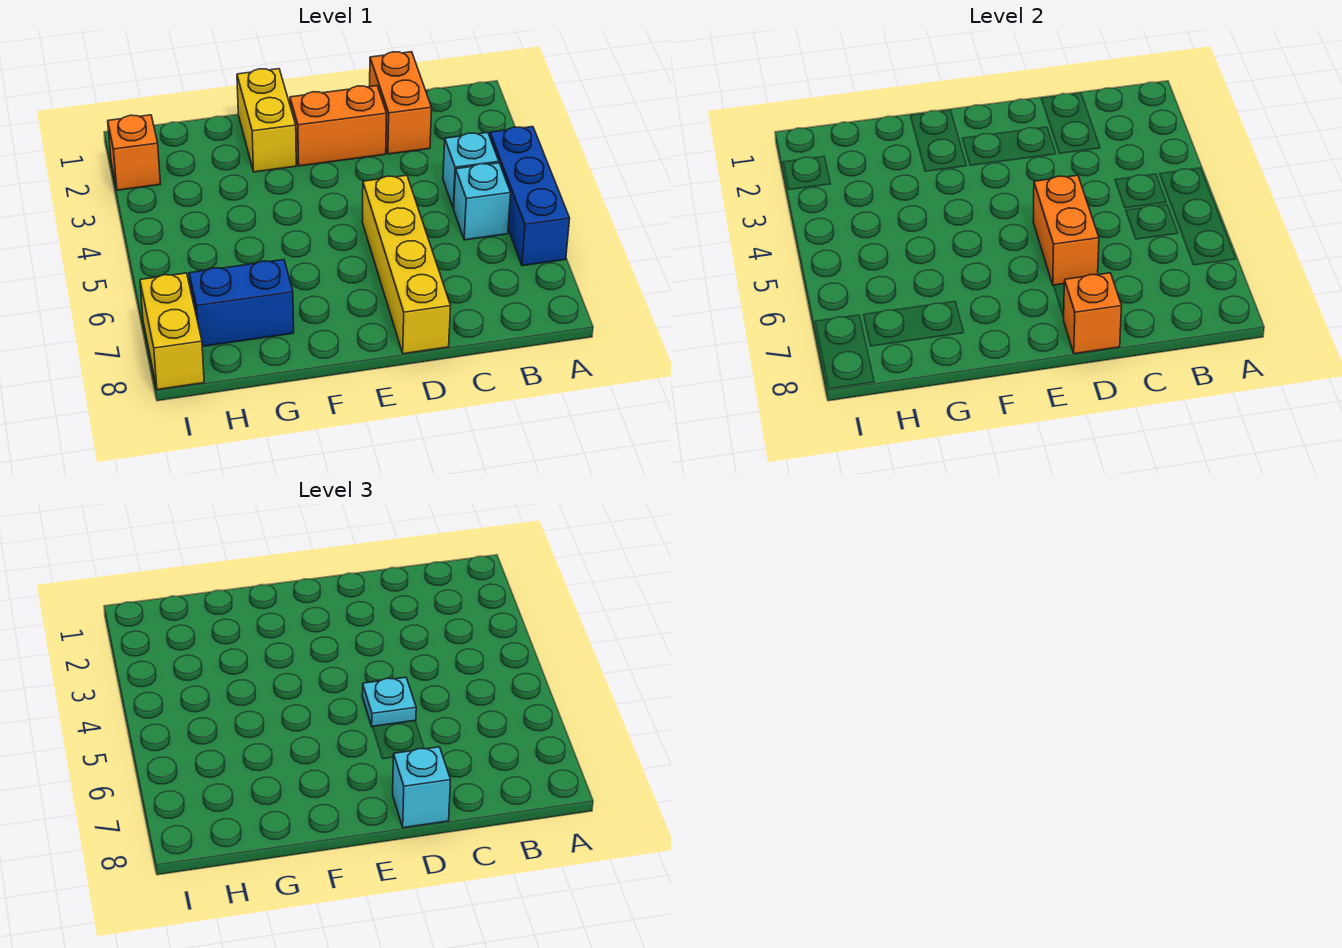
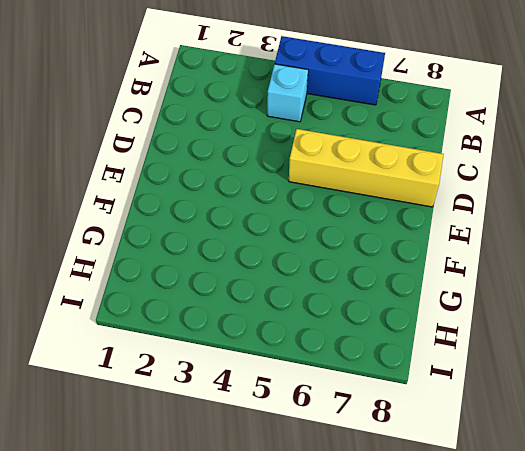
none -> cyan brick B5 level 1
none -> orange brick C1:C2 level 1
none -> orange brick D2:E2 level 1

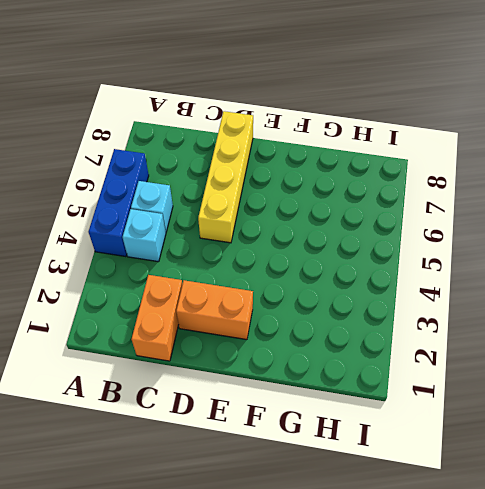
none -> yellow brick F1:F2 level 1
none -> blue brick G7:H7 level 1
none -> orange brick I2 level 1

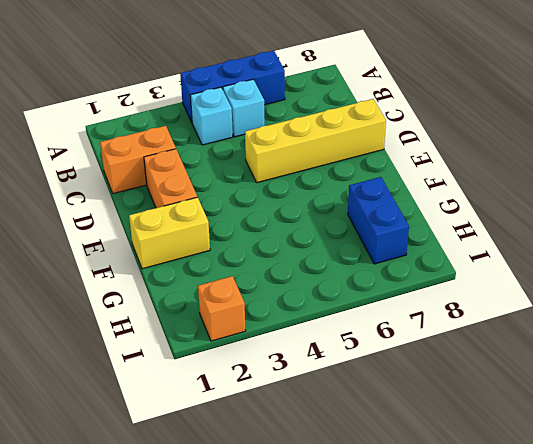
none -> yellow brick I7:I8 level 1
none -> orange brick D5:D6 level 2
none -> orange brick D8 level 2

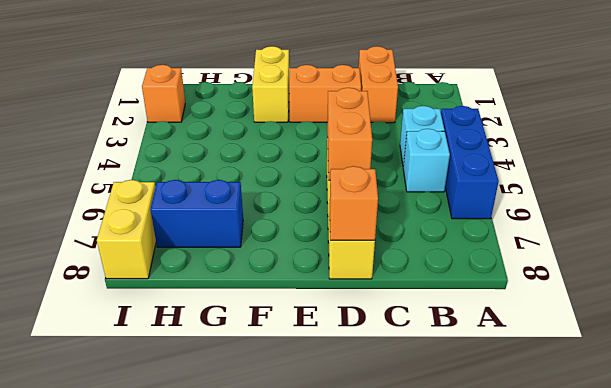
none -> cyan plate D5 level 3
none -> cyan brick D8 level 3

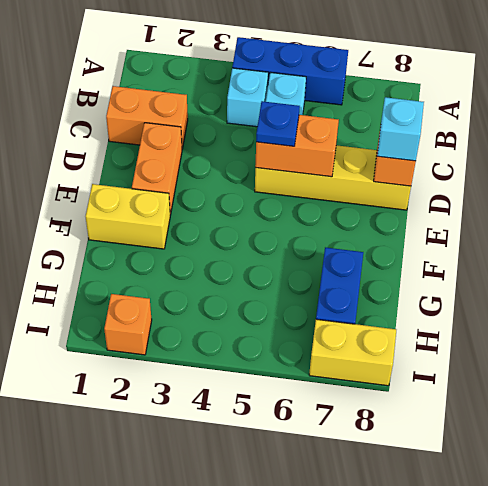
blue plate D5 level 3 -> cyan plate D5 level 3

